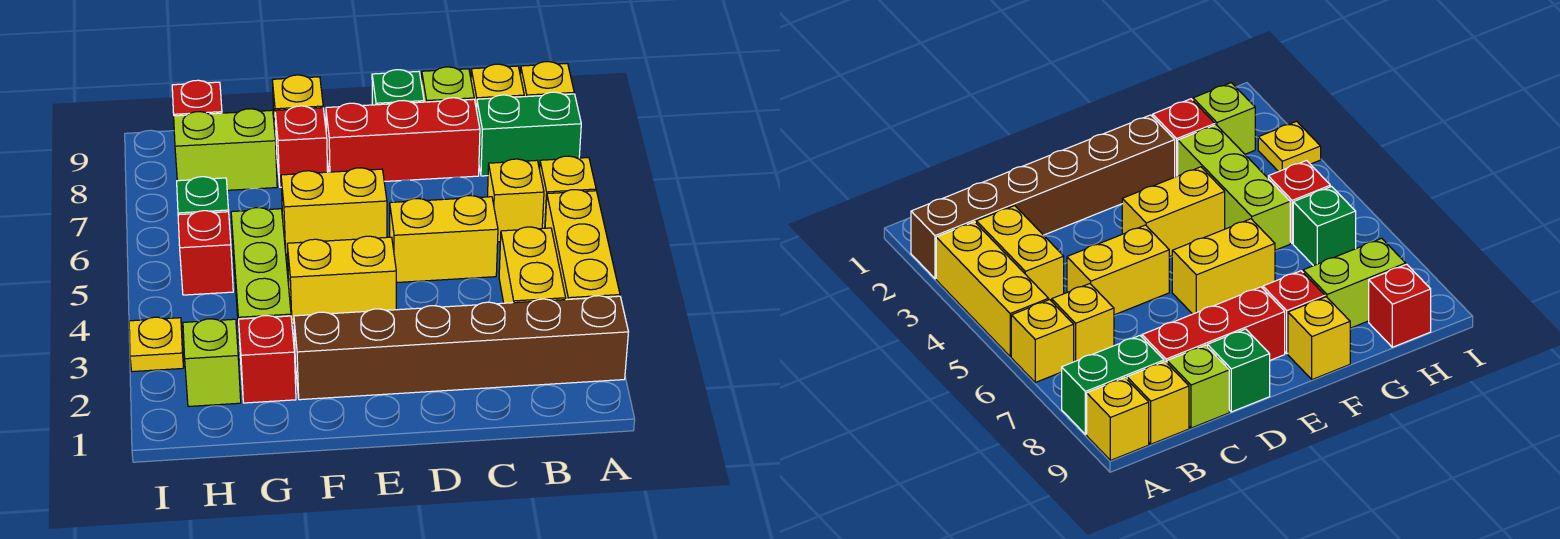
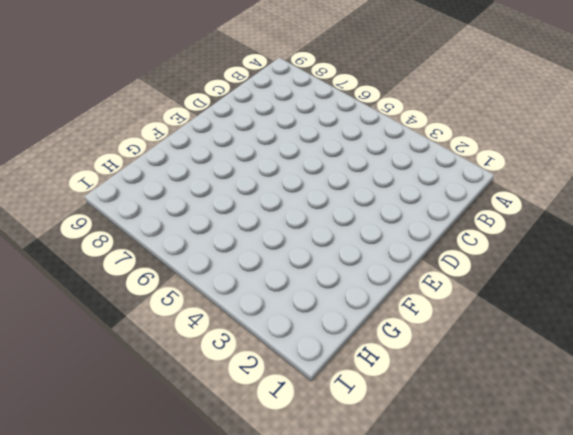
none -> brown brick A2:F2 level 1
none -> yellow brick A3:A5 level 1
none -> yellow brick A6 level 1

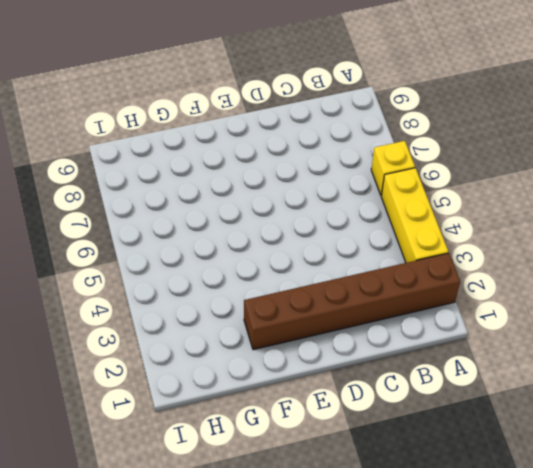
none -> green brick A8:B8 level 1
none -> yellow brick A9 level 1
none -> yellow brick B3:B4 level 1

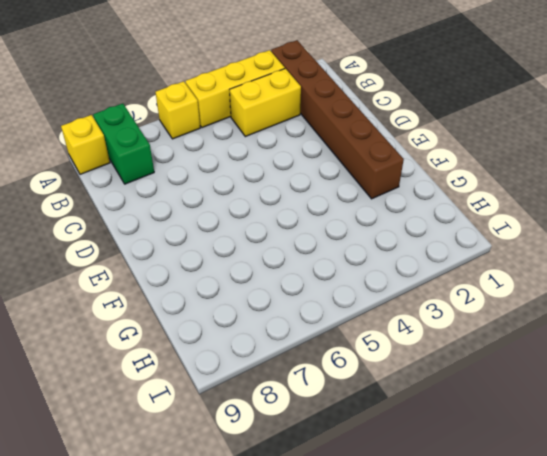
none -> yellow brick B6 level 1
none -> yellow brick B9 level 1
none -> yellow brick C5:D5 level 1

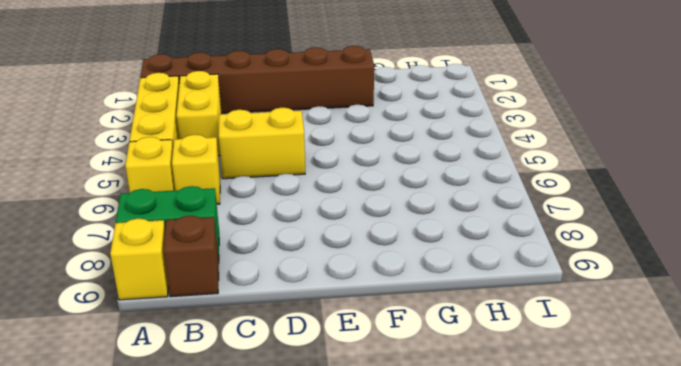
brown brick B9 level 1 -> yellow brick B9 level 1
none -> red brick C8:E8 level 1
none -> lime brick C9 level 1
none -> green brick D9 level 1

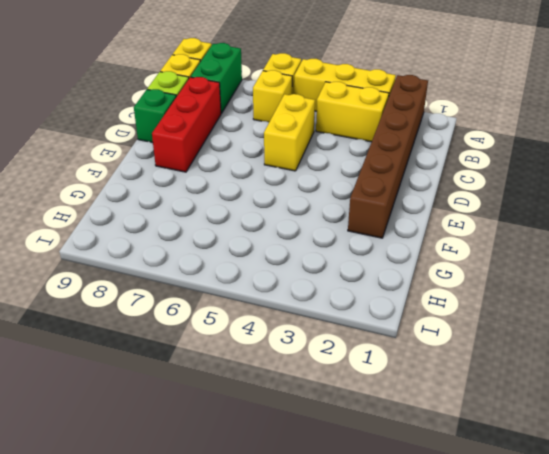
none -> yellow brick E4:F4 level 1
none -> yellow brick E6:F6 level 1
none -> red brick F8 level 1

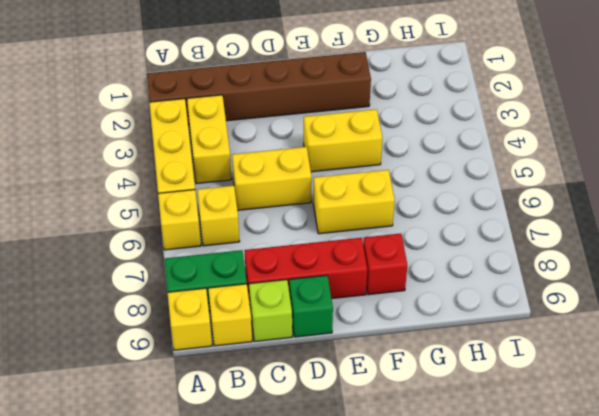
none -> yellow brick F9 level 1
none -> red brick G2 level 1
none -> lime brick G3:G5 level 1

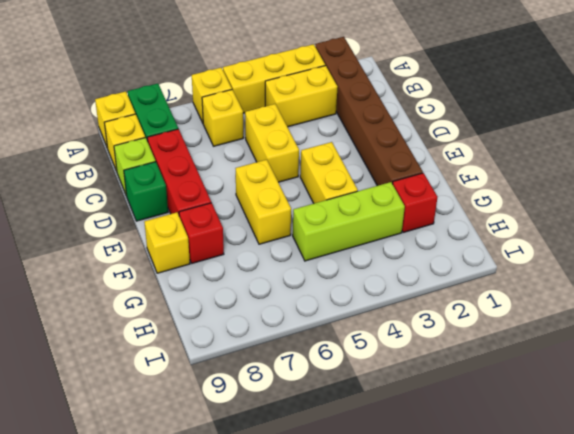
none -> lime brick G8:H8 level 1
none -> lime brick H2 level 1
none -> red brick H5 level 1

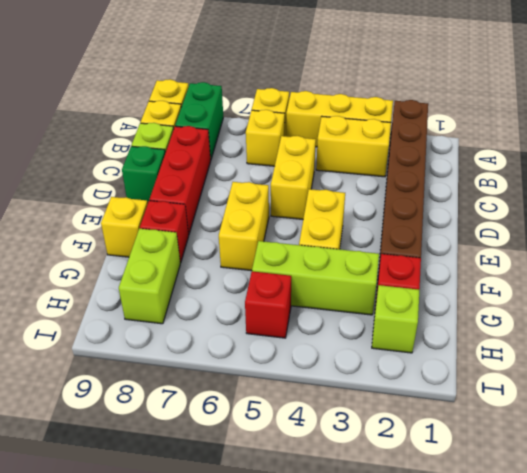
none -> green brick H6 level 1
none -> red brick H9 level 1
none -> yellow plate I3 level 1

